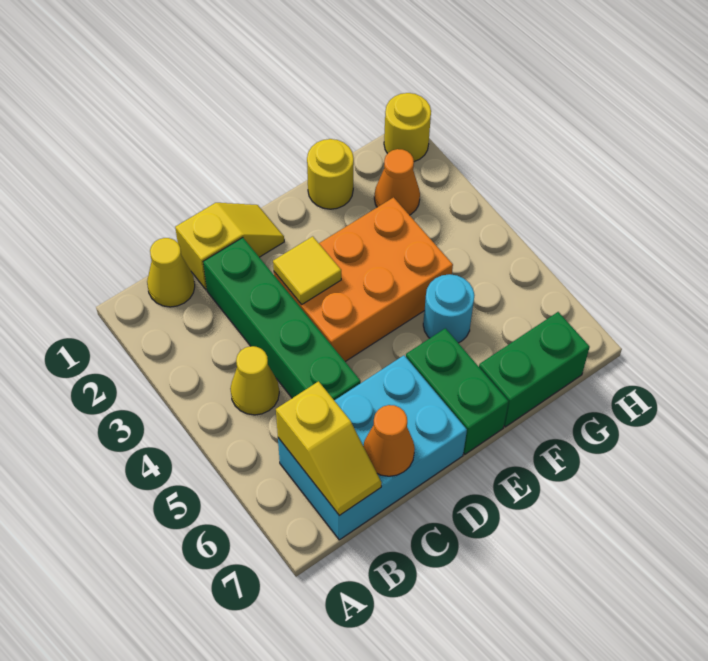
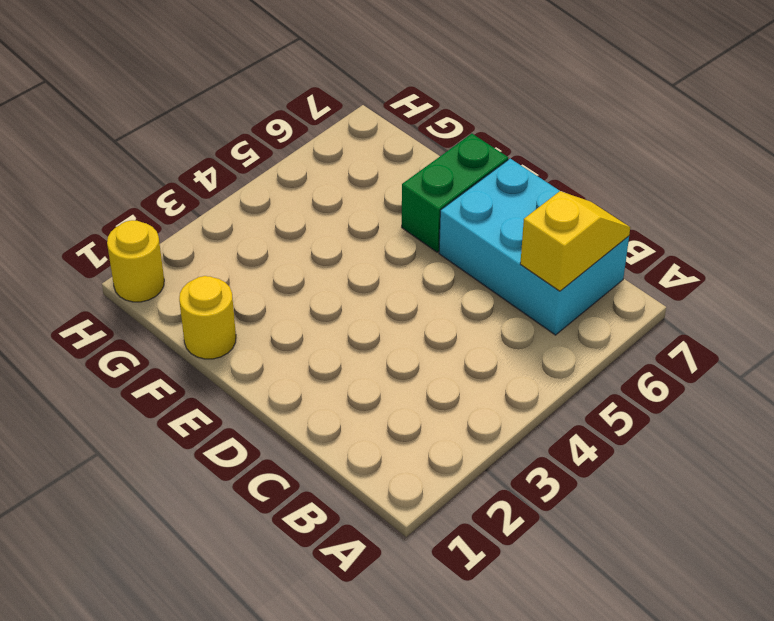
none -> yellow cone B1 level 1
none -> yellow cone B4 level 1
none -> yellow slope C1:D1 level 1 top C

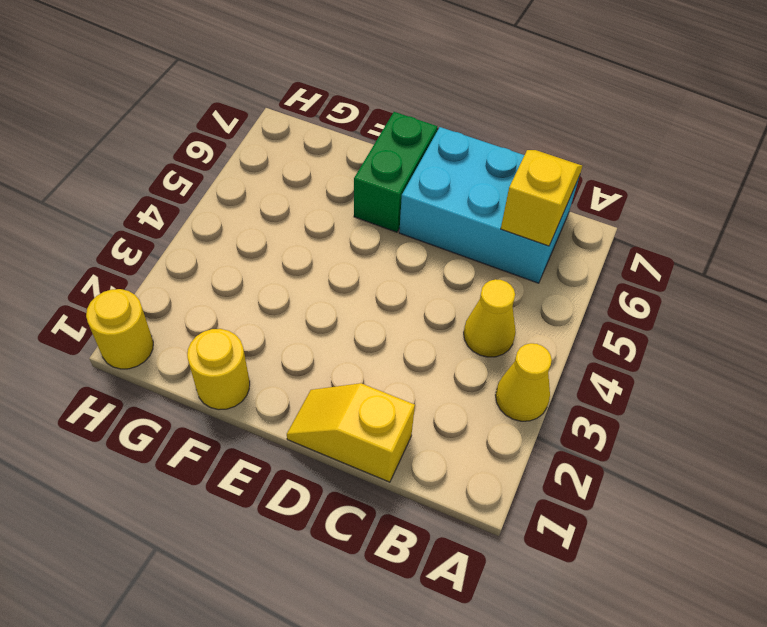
yellow cone A3 level 1 -> yellow cone B1 level 1
none -> green brick C2:C5 level 1
none -> orange brick D3:F4 level 1
none -> cyan round brick F5 level 1

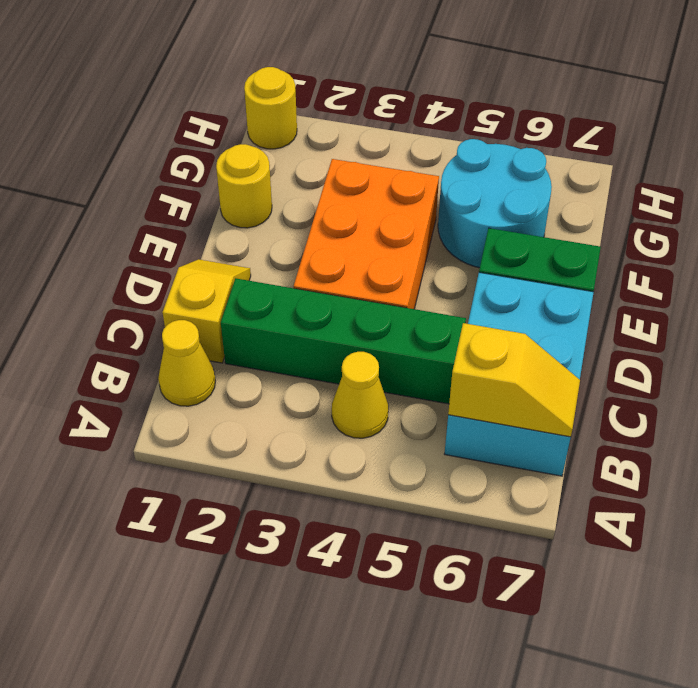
cyan round brick F5:G6 level 1 -> cyan round brick F5 level 1
none -> green brick F7:G7 level 1
none -> orange cone G2 level 1
none -> orange cone C7 level 2

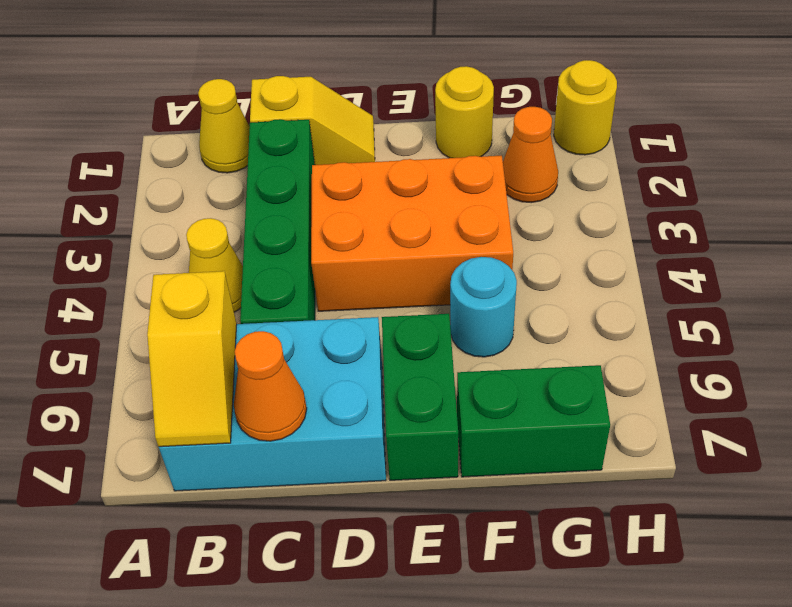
none -> yellow tile D3 level 2

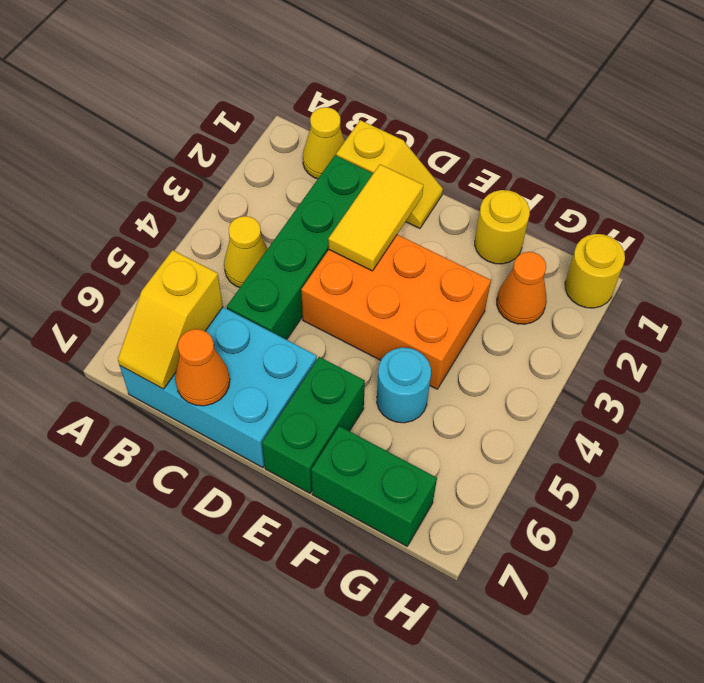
yellow tile D2:D3 level 2 -> yellow tile D3 level 2

